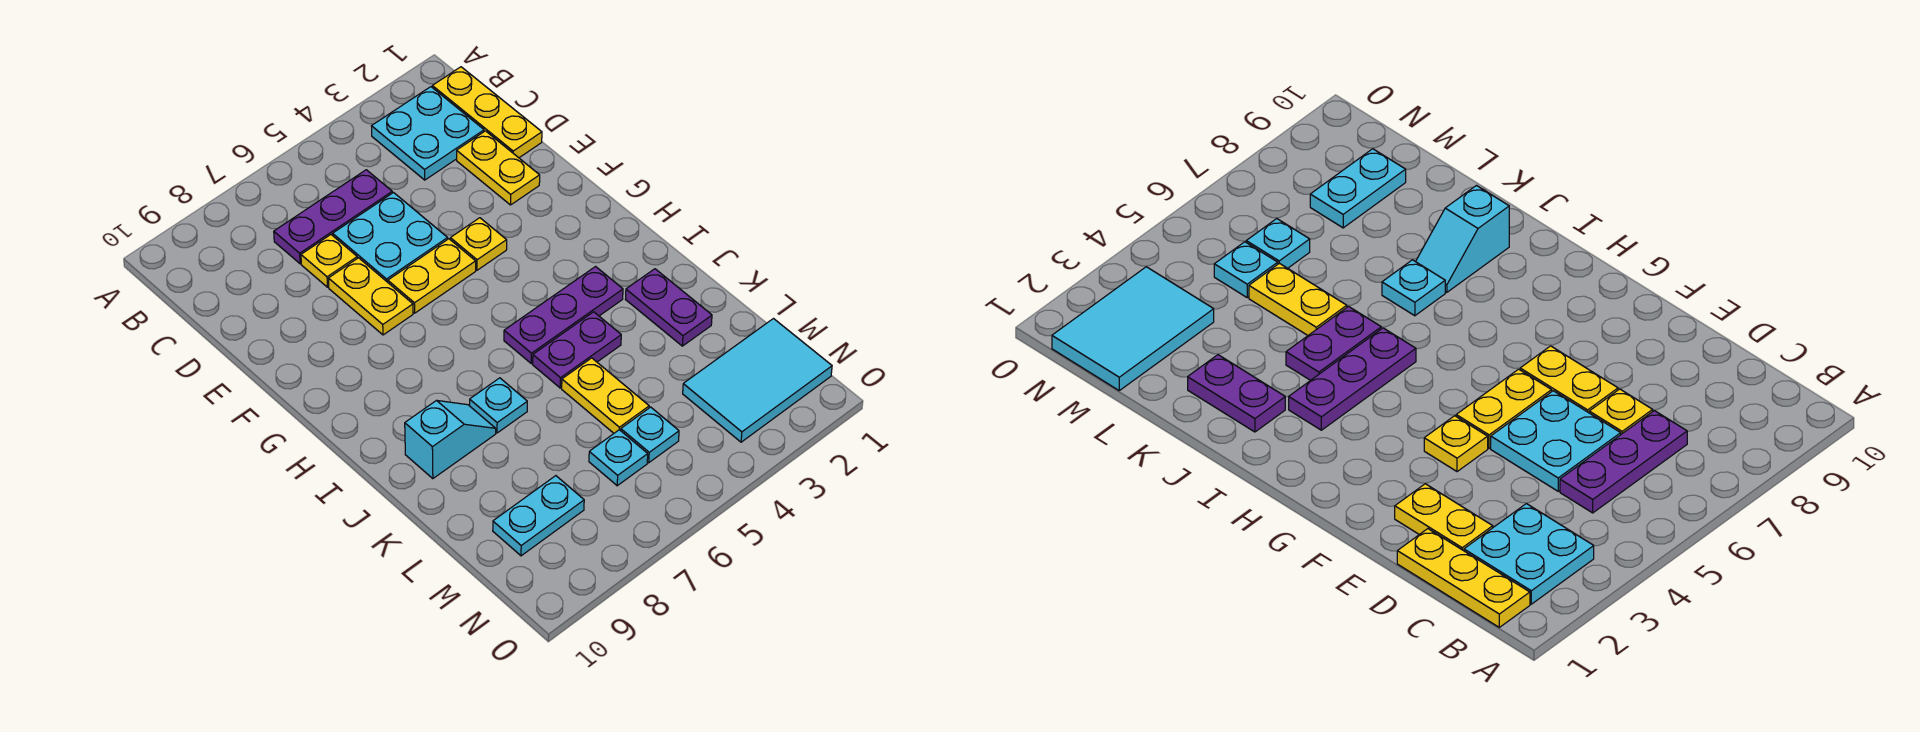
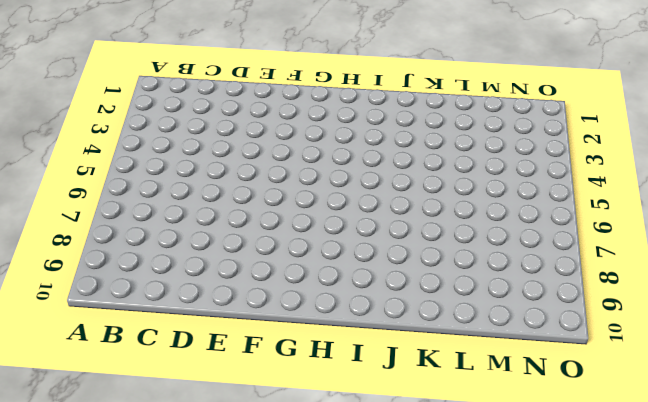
none -> yellow plate B1:D1 level 1
none -> cyan plate B2:C3 level 1
none -> purple plate C5:C7 level 1

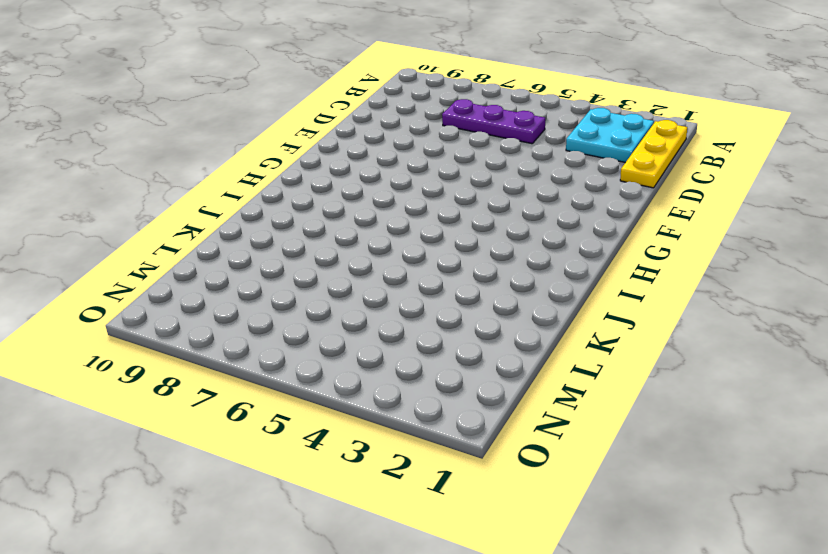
none -> yellow plate D2:E2 level 1
none -> cyan plate D5:E6 level 1
none -> yellow plate D7 level 1

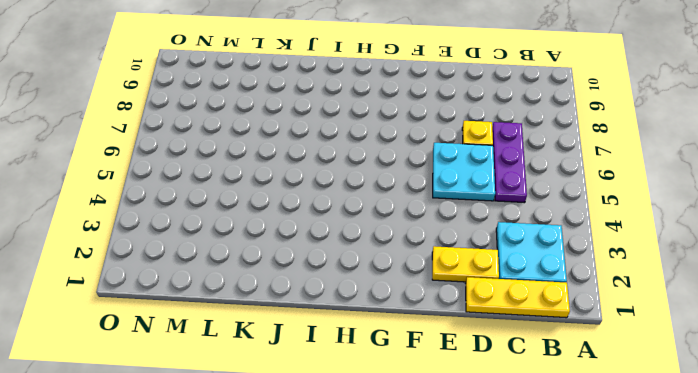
none -> yellow plate E7:F7 level 1
none -> yellow plate F4 level 1
none -> yellow plate F5:F6 level 1

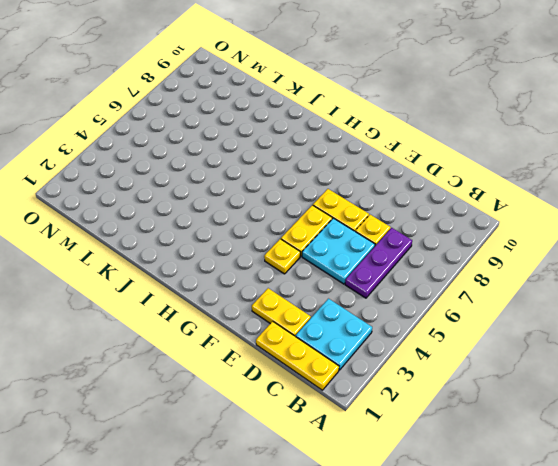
none -> purple plate I3:I5 level 1
none -> purple plate J2:K2 level 1
none -> purple plate J4:J5 level 1

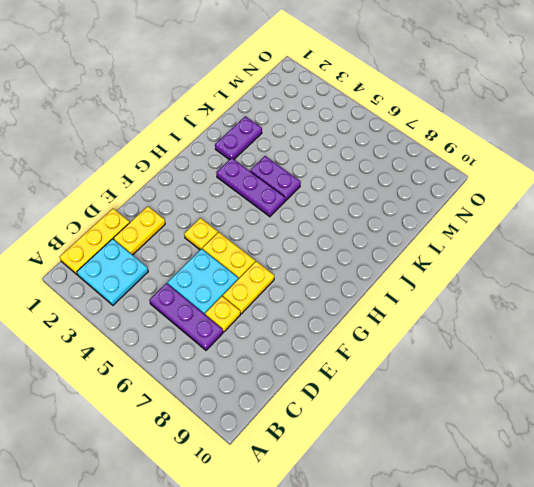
none -> cyan plate J7 level 1
none -> cyan slope J8:J9 level 1 top 9
none -> yellow plate K5:L5 level 1

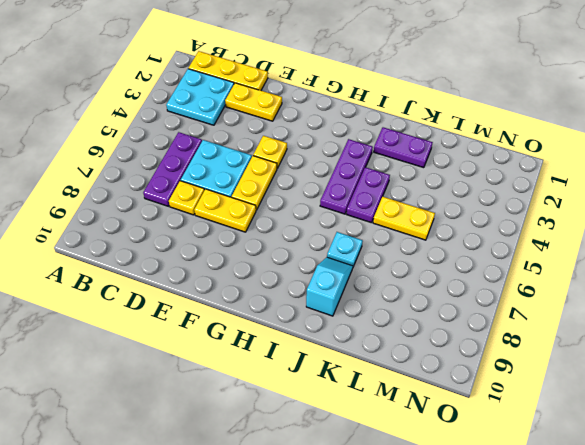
none -> cyan tile M1:N3 level 1
none -> cyan plate M5 level 1
none -> cyan plate M6 level 1

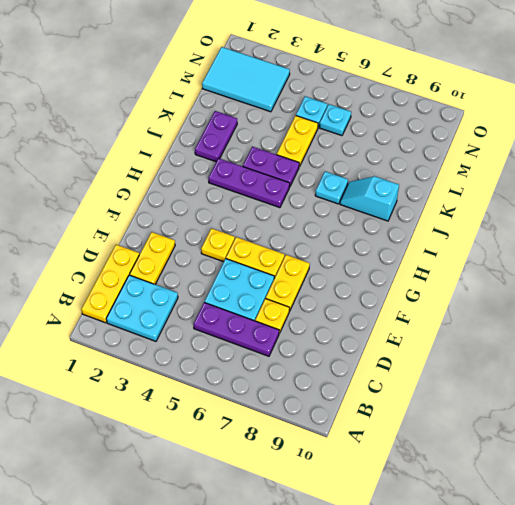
none -> cyan plate M8:M9 level 1

